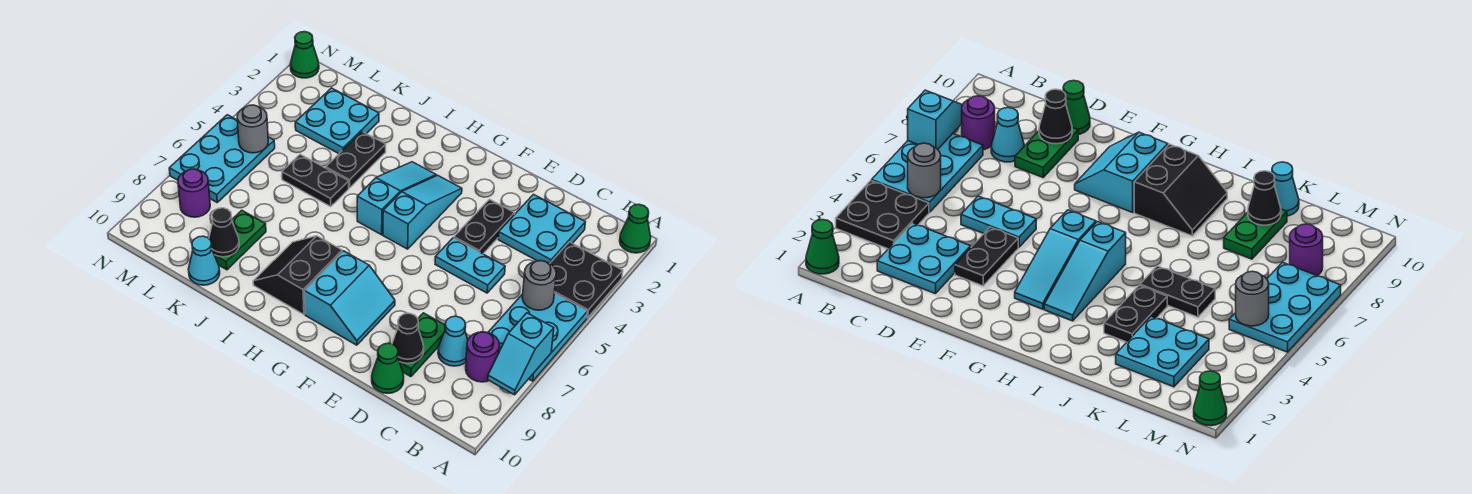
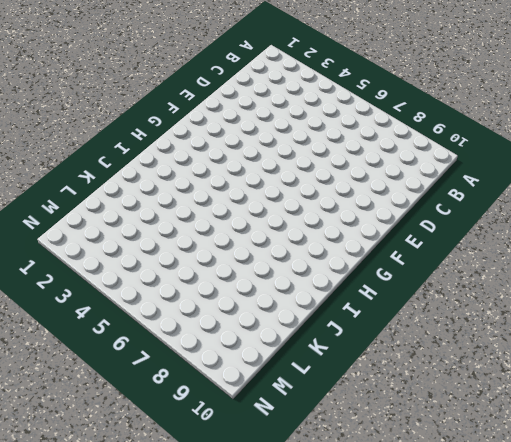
none -> green cone A1 level 1
none -> black plate A3:B4 level 1
none -> cyan plate A5:B7 level 1

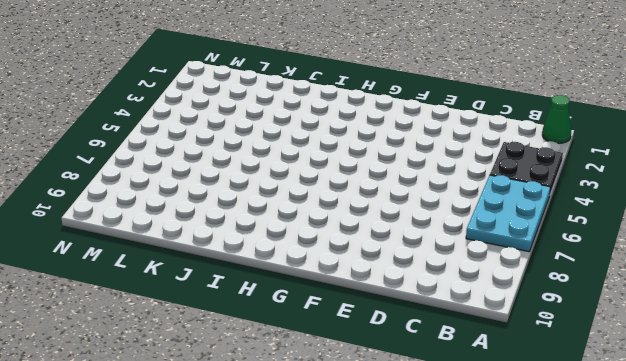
none -> purple round brick B8 level 1
none -> cyan plate C2:D3 level 1
none -> cyan cone C8 level 1

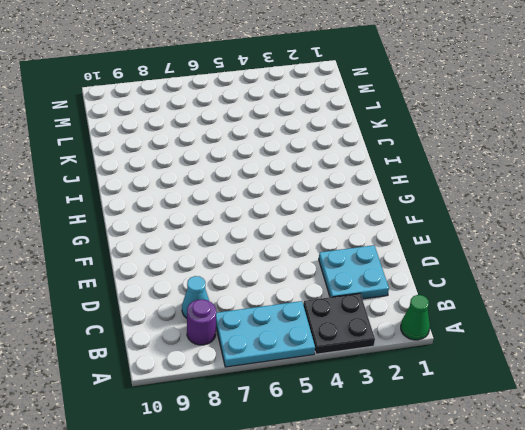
none -> cyan plate D5:E5 level 1
none -> green plate D8:D9 level 1
none -> green cone D10 level 1

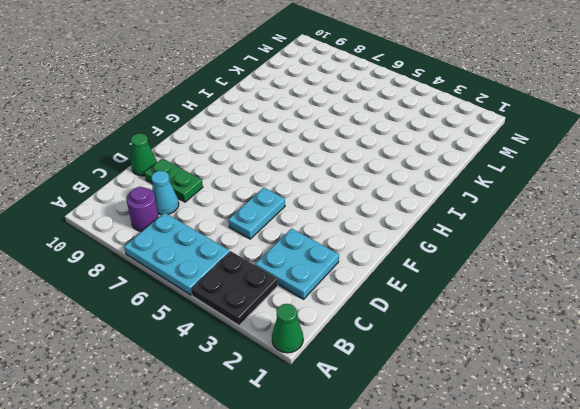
none -> black plate E3:E4 level 1
none -> cyan slope F8:G9 level 1 top G
none -> cyan slope G3:G5 level 1 top 5

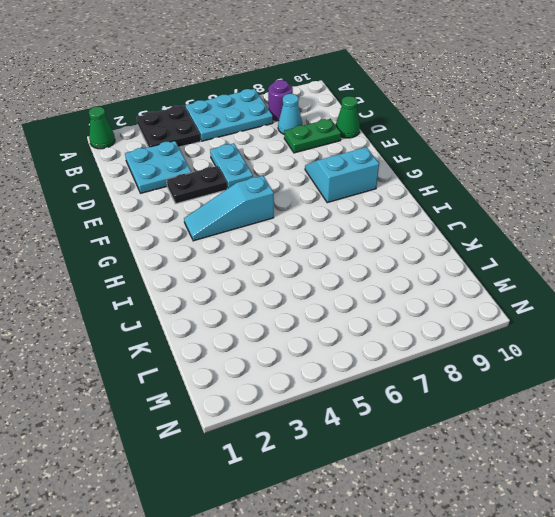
none -> cyan slope H3:H5 level 1 top 5
none -> black slope H8:I9 level 1 top H
none -> black plate J3:J4 level 1

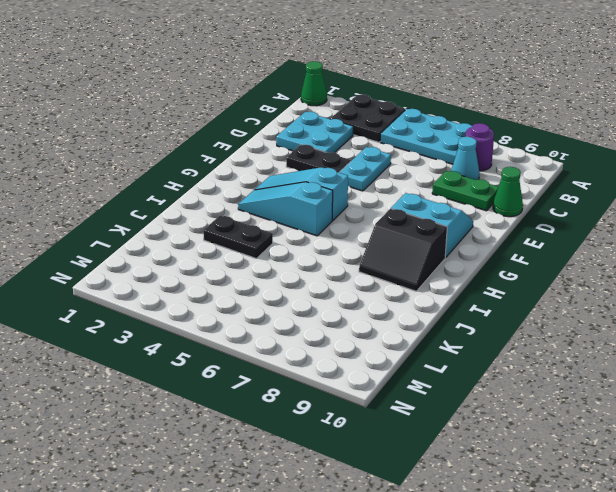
none -> black plate J5:K5 level 1
none -> cyan plate K2:L3 level 1
none -> green plate K8:K9 level 1

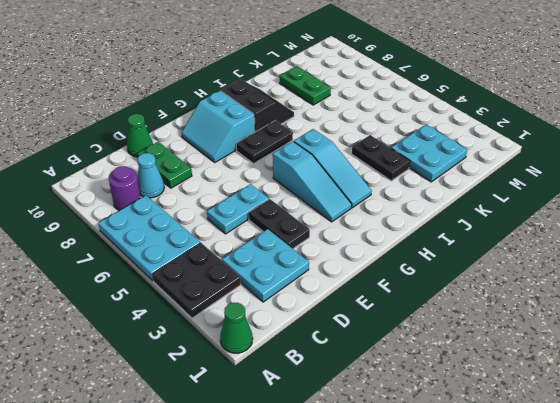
black plate G7:H7 level 1 -> black plate J5:K5 level 1
none -> cyan cone K10 level 1
none -> cyan plate M5:N7 level 1
none -> purple round brick M8 level 1

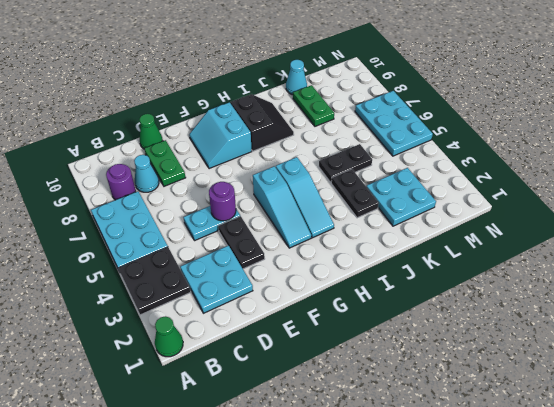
purple round brick E5 level 2 -> purple round brick M8 level 1
none -> green cone N1 level 1
none -> cyan slope A7:A8 level 2 top 7
none -> grey round brick B5 level 2

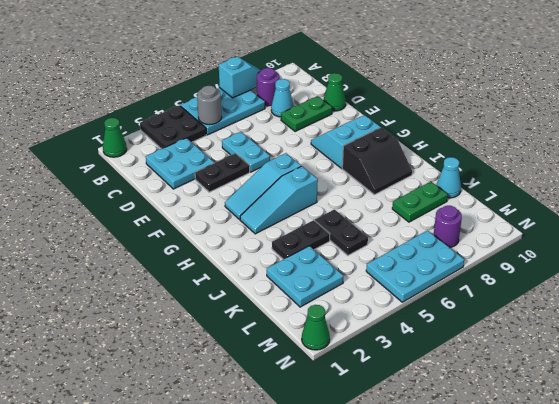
none -> black cone D9 level 2
none -> black cone K9 level 2
none -> grey round brick M5 level 2

